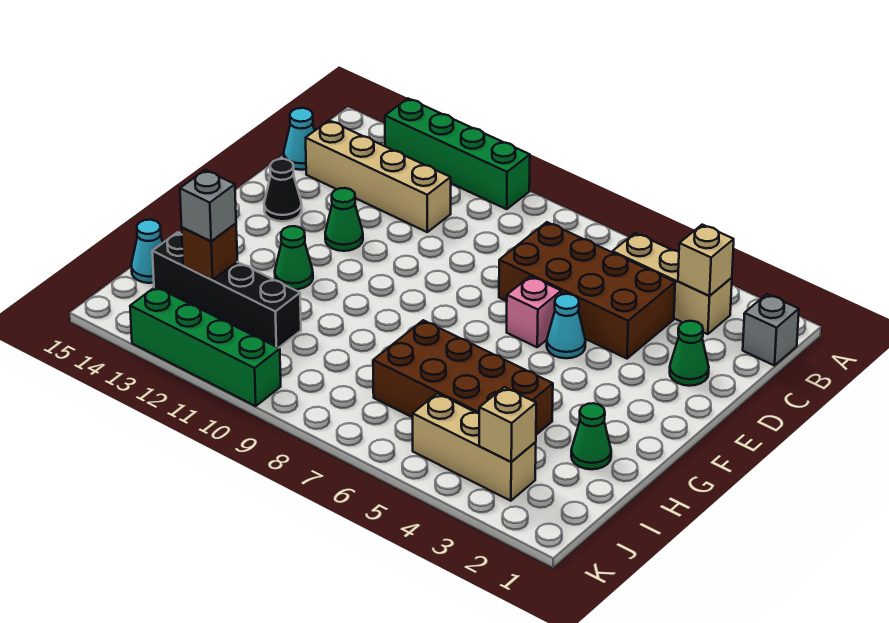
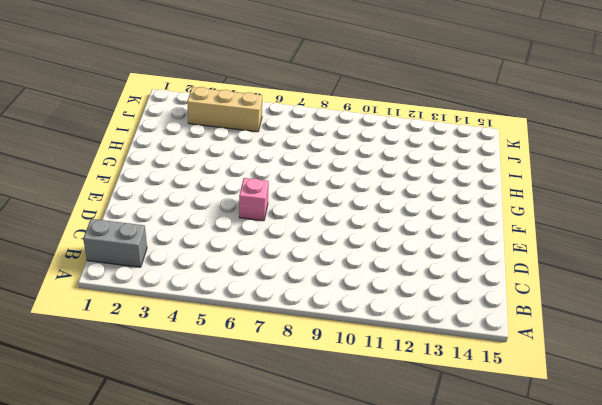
grey brick B1:B2 level 1 -> grey brick B1 level 1
none -> green brick A10:A13 level 1
none -> tan brick B3:B5 level 1
none -> brown brick C4:D7 level 1

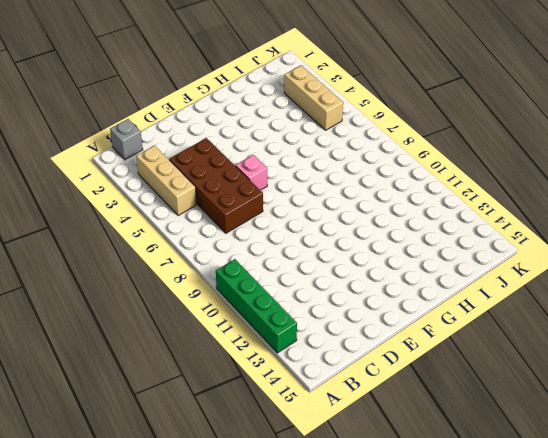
none -> tan brick C11:C14 level 1
none -> cyan cone C15 level 1
none -> green cone D2 level 1

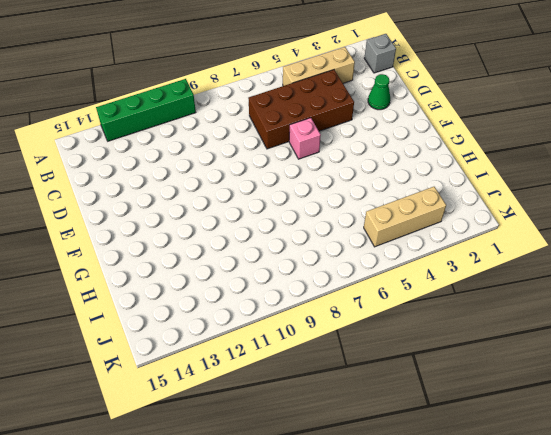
none -> tan brick C11:C14 level 1
none -> cyan cone C15 level 1
none -> cyan cone E5 level 1

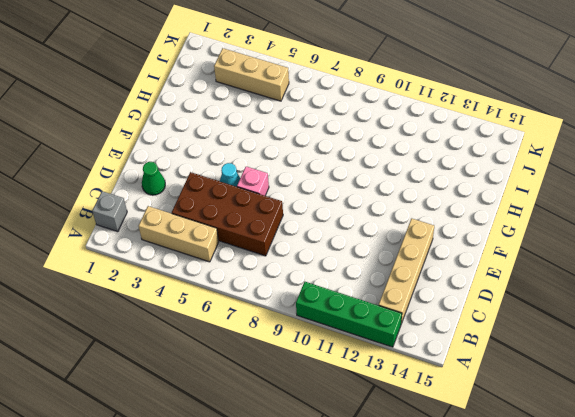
tan brick B13:E13 level 1 -> tan brick C11:C14 level 1
none -> cyan cone C15 level 1
none -> green cone E12 level 1
none -> black cone E14 level 1

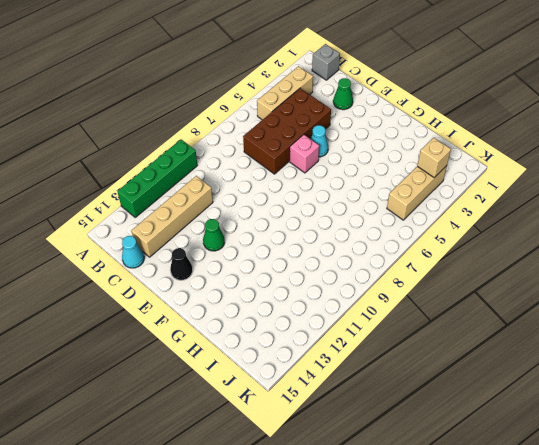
none -> green cone G12 level 1
none -> green cone H2 level 1
none -> brown brick H4:I7 level 1

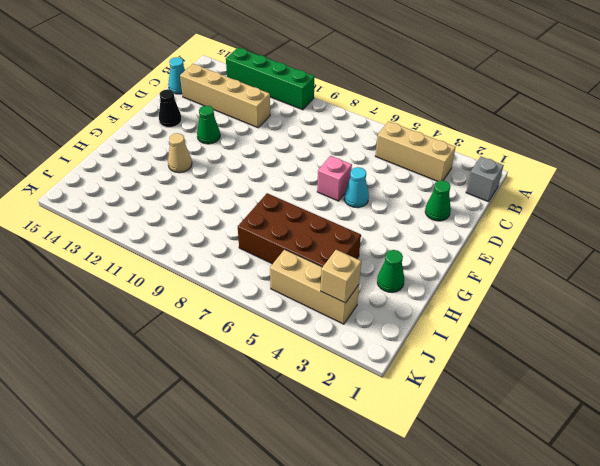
tan cone G12 level 1 -> green cone G12 level 1
none -> brown brick C4:D7 level 1
none -> black brick I11:I14 level 1
none -> cyan cone I15 level 1

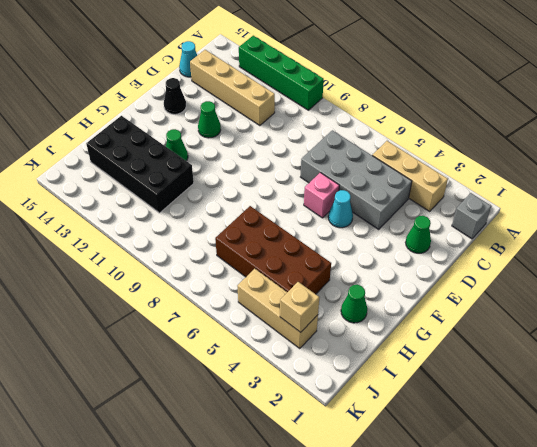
grey brick C4:D7 level 1 -> brown brick C4:D7 level 1
black brick H11:I14 level 1 -> black brick I11:I14 level 1
none -> cyan cone I15 level 1
none -> green brick K10:K13 level 1
none -> tan brick B3 level 2

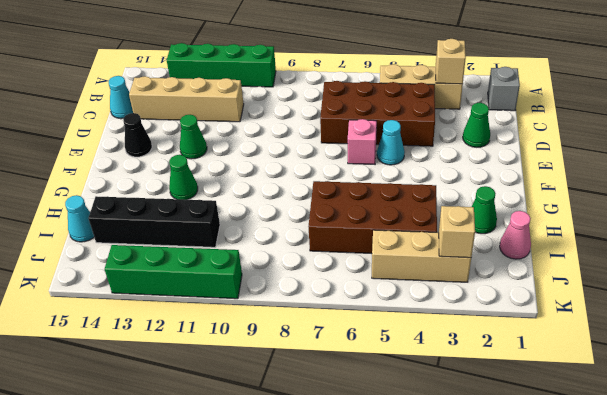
pink cone I1 level 1 -> none
none -> brown brick I13 level 2
none -> grey brick I13 level 3

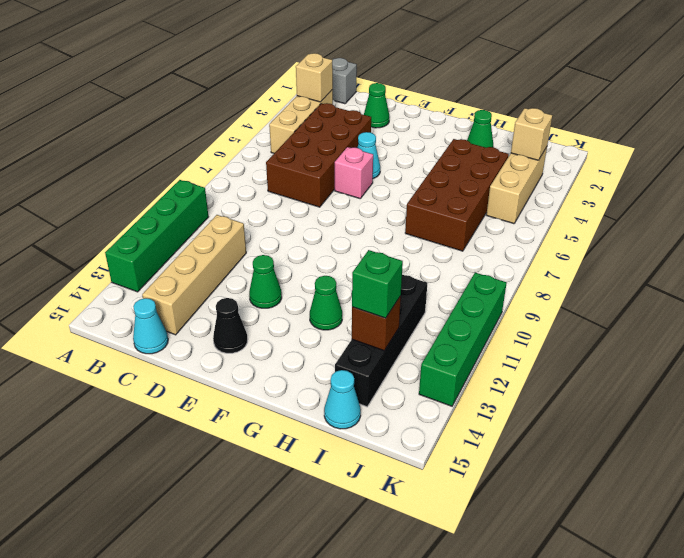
green brick I13 level 3 -> grey brick I13 level 3

